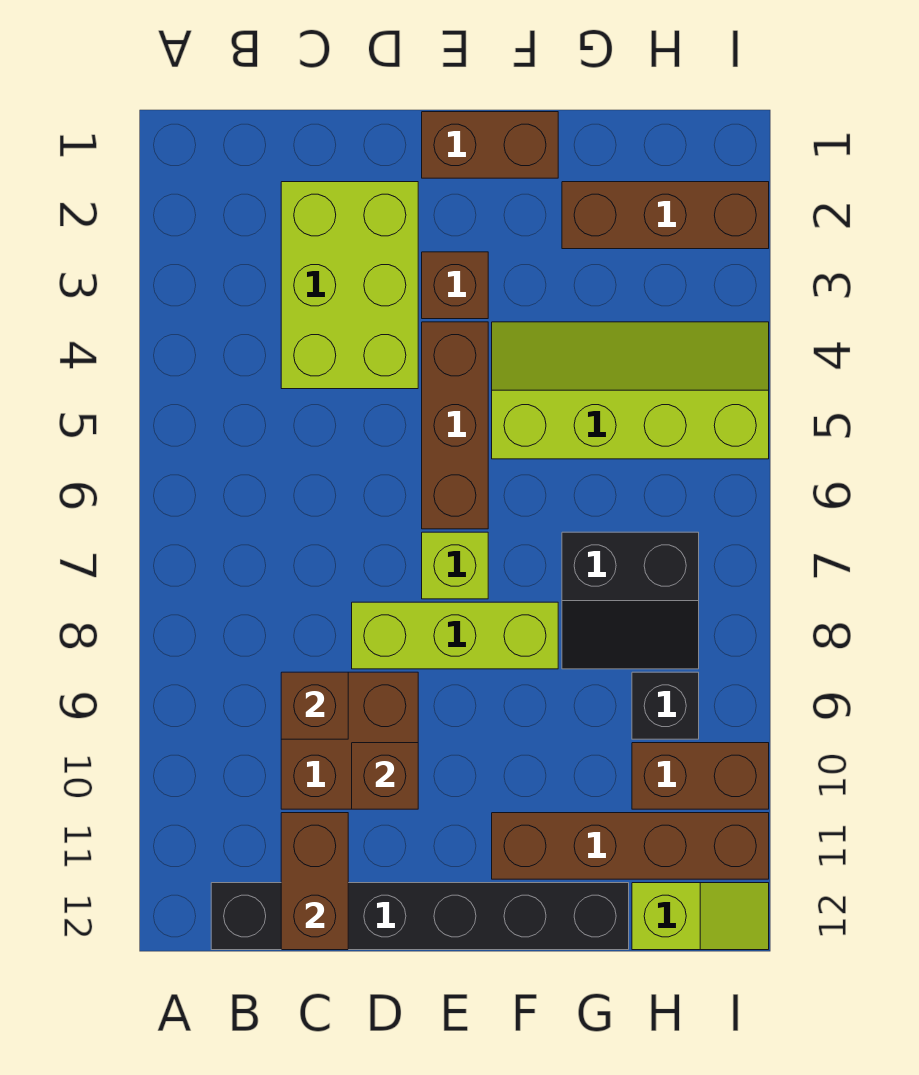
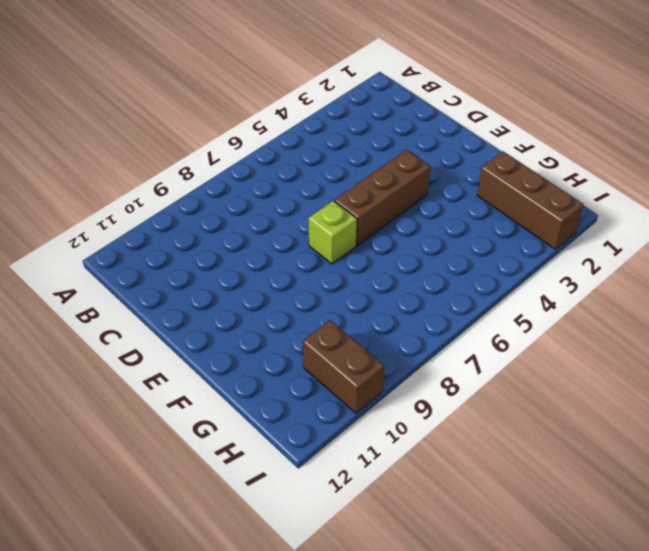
none -> black brick B12:G12 level 1
none -> lime brick C2:D4 level 1
none -> brown brick C9:D10 level 1

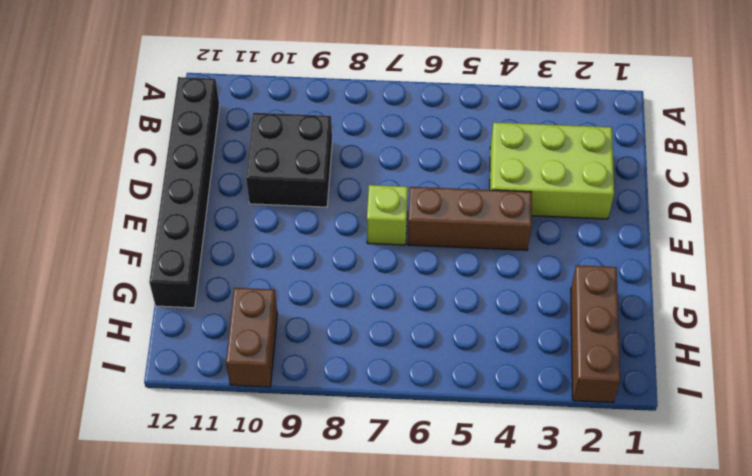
black brick C9:D10 level 1 -> brown brick C9:D10 level 1
none -> lime brick D8:F8 level 1
none -> brown brick E1:F1 level 1
none -> brown brick E3 level 1

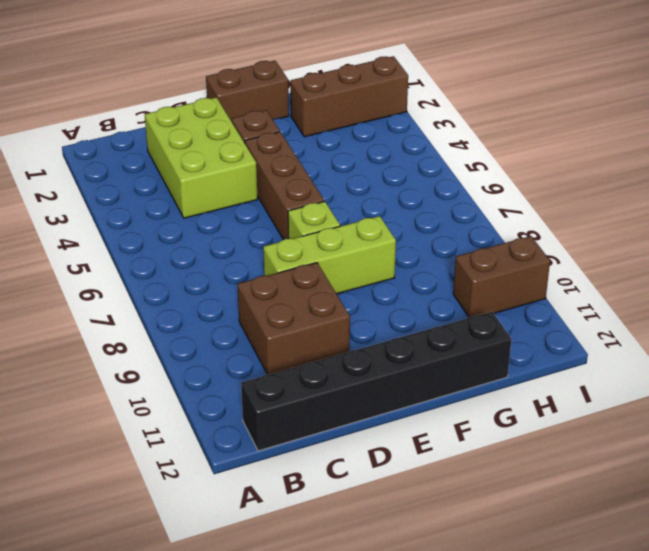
none -> lime slope F4:I5 level 1 top 5
none -> brown brick F11:I11 level 1
none -> black slope G7:H8 level 1 top 7

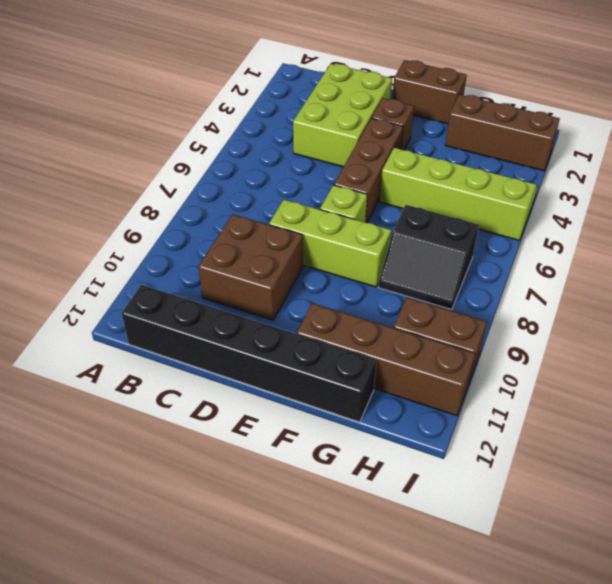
none -> black brick H9 level 1
none -> lime slope H12:I12 level 1 top H
none -> brown brick C9 level 2

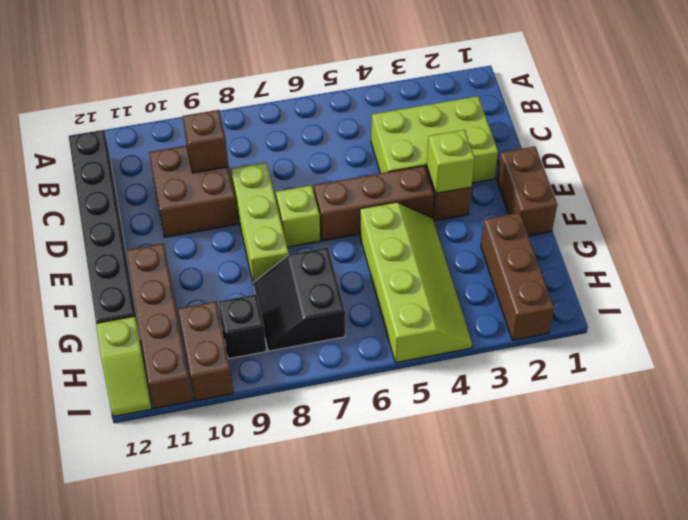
lime brick E3 level 2 -> none
none -> brown brick C11:C12 level 2
none -> brown brick D10 level 2

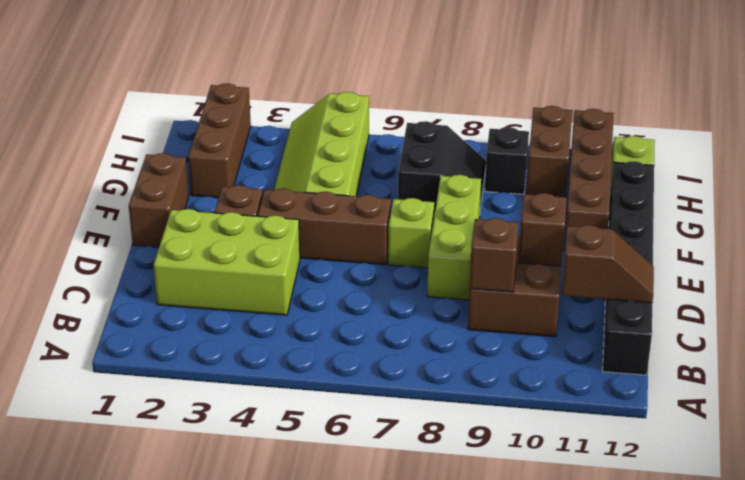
brown slope C11:C12 level 2 top 11 -> brown brick C11:C12 level 2

